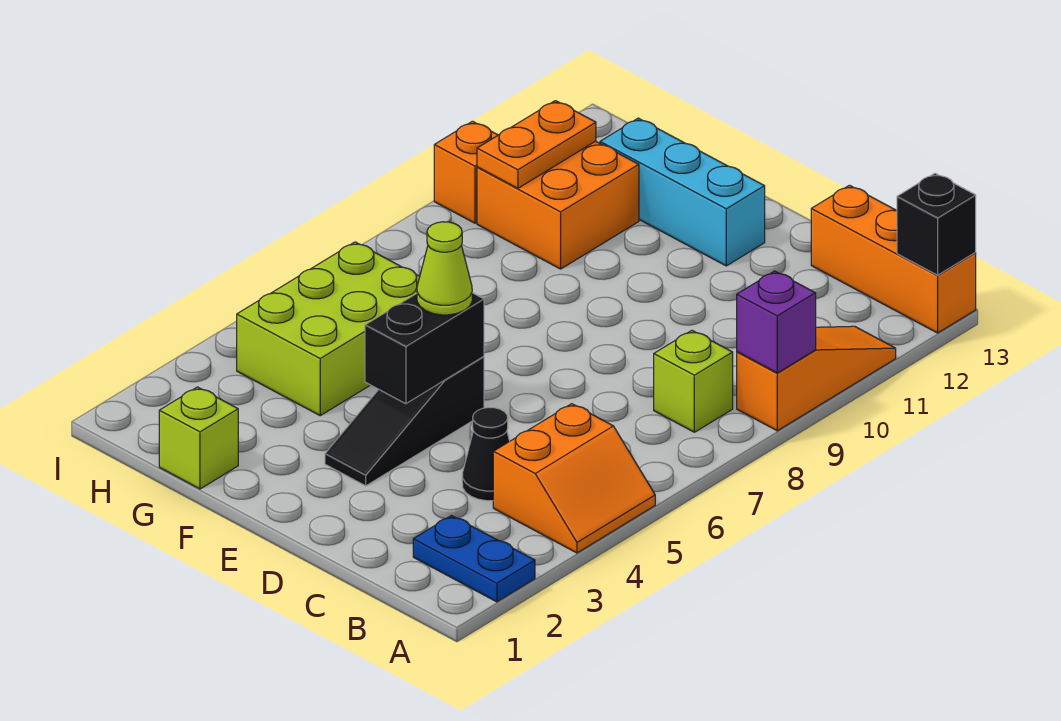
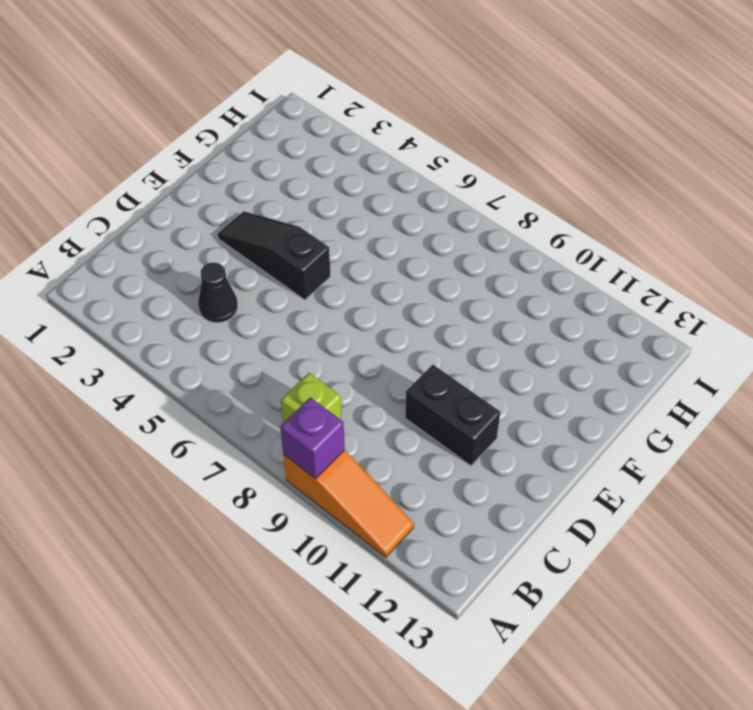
black brick D10:D11 level 1 -> black brick E4:E5 level 2
none -> blue plate A2:B2 level 1
none -> orange slope A4:B5 level 1 top B
none -> orange brick A13:C13 level 1

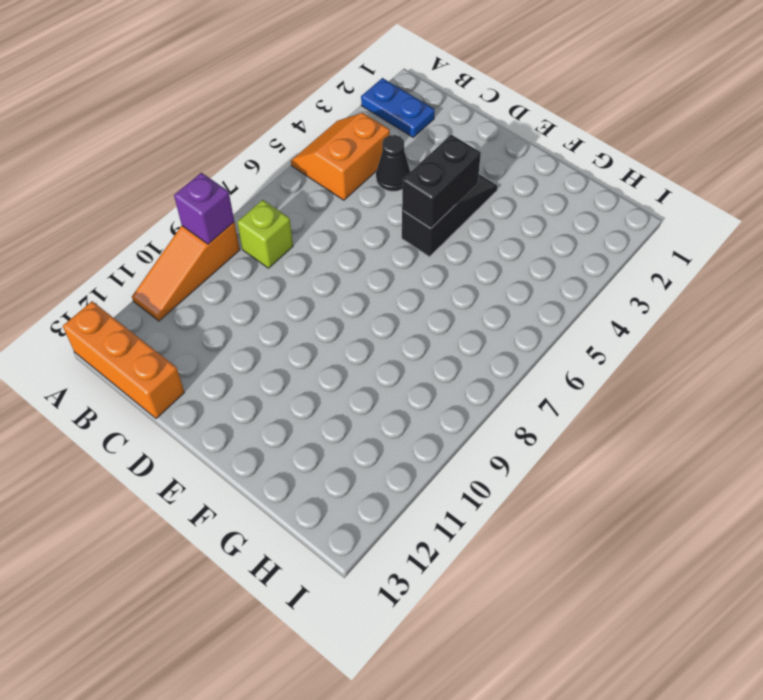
none -> cyan brick E12:G12 level 1
none -> lime brick G1 level 1
none -> lime brick G4:H6 level 1

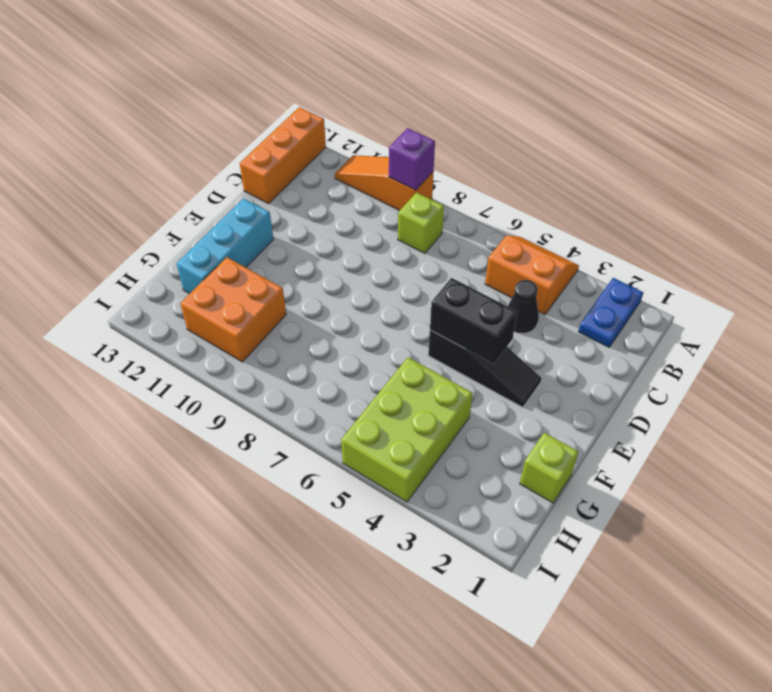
lime brick G4:I5 level 1 -> lime brick G4:H6 level 1
none -> orange brick I10 level 1
none -> black brick A13 level 2
none -> orange plate H10:H11 level 2

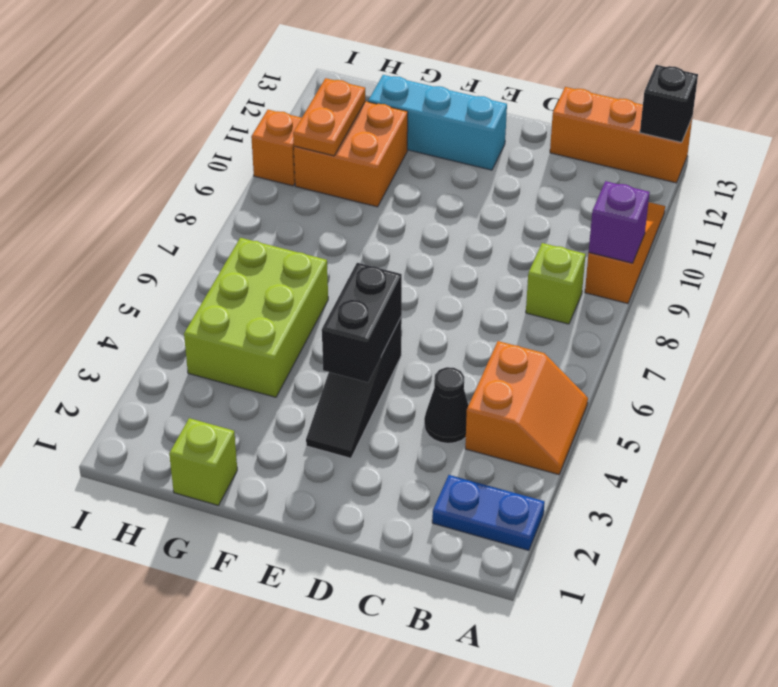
none -> lime cone E5 level 3

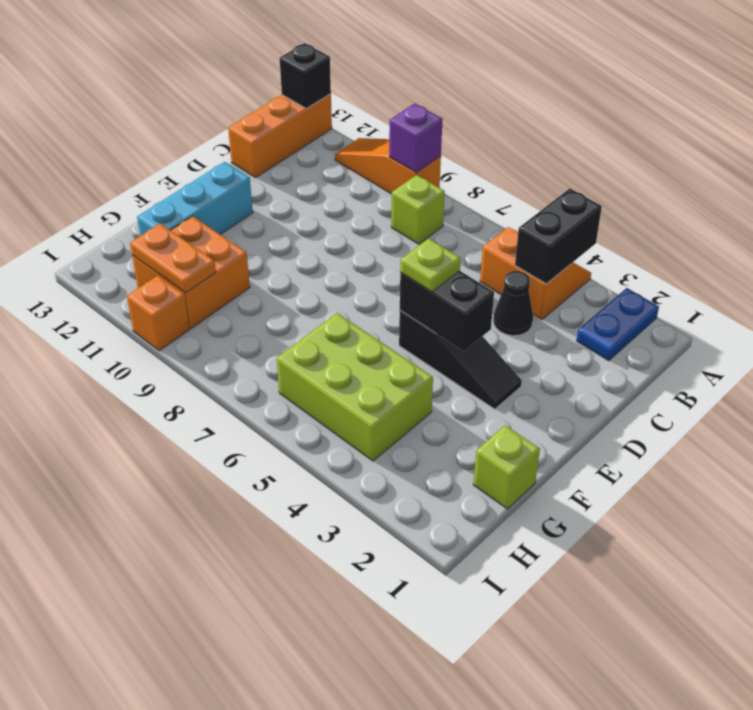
black brick A4:B4 level 2 -> none
lime plate E5 level 3 -> lime cone E5 level 3

